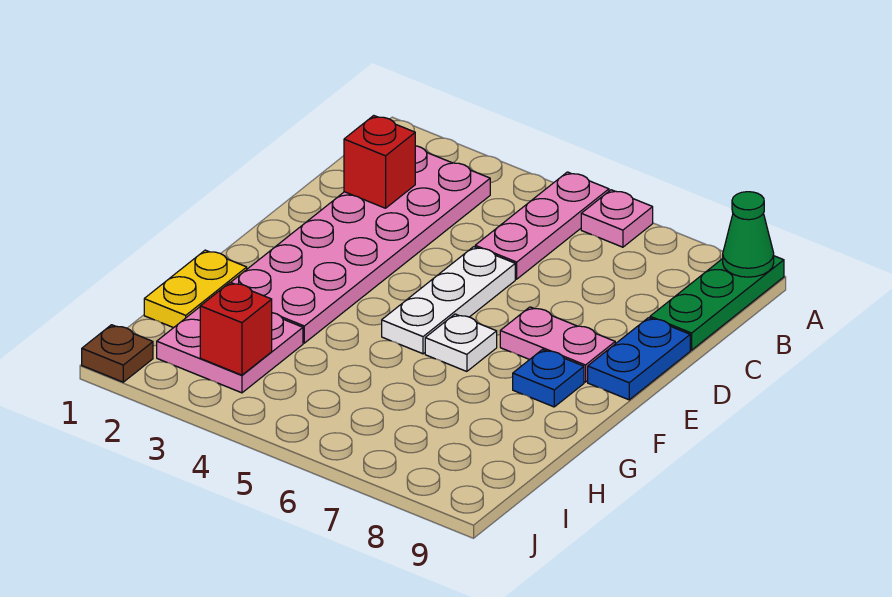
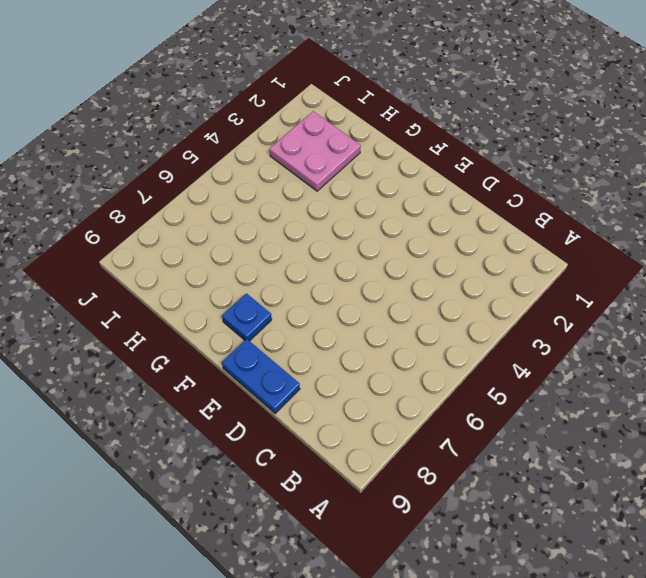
none -> pink plate A5:C5 level 1
none -> pink plate A6 level 1
none -> green plate A9:C9 level 1

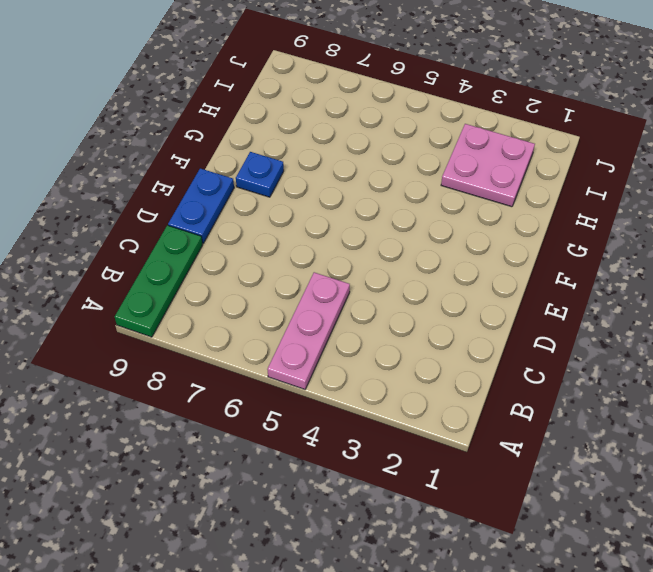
none -> pink plate A6 level 1
none -> pink plate B2:G3 level 1
none -> white plate D5:F5 level 1

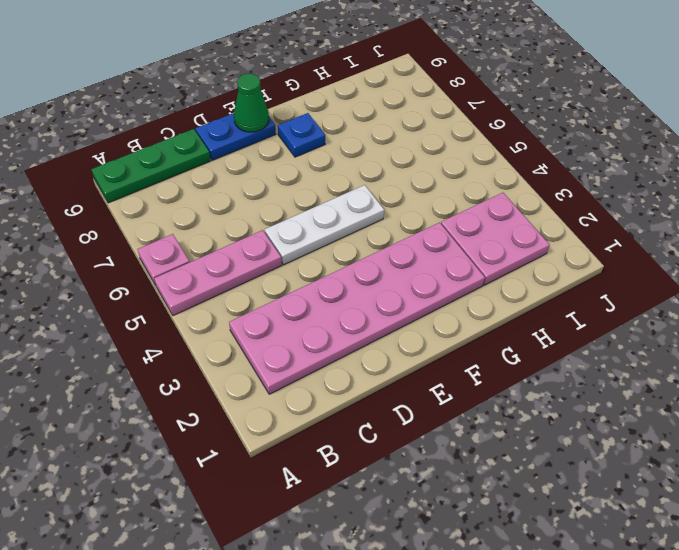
green cone E9 level 2 -> green cone A9 level 2
none -> pink plate E7:E8 level 1
none -> white plate F6 level 1
none -> yellow plate G1:H1 level 1

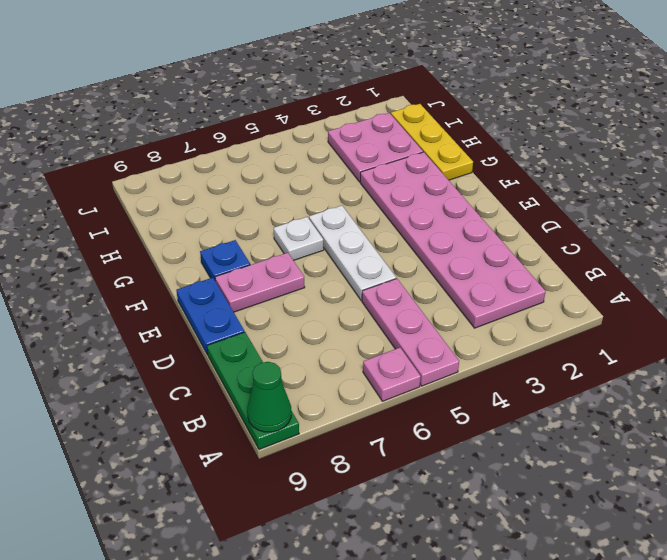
yellow plate G1:I1 level 1 -> yellow plate G1:H1 level 1
none -> brown plate J1 level 1
none -> red brick C2 level 2
none -> red brick I3 level 2

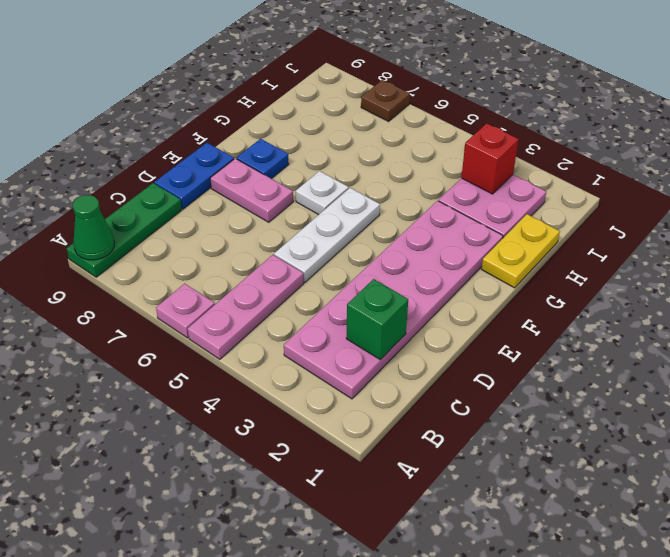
green brick C2 level 2 -> red brick C2 level 2
brown plate J7 level 1 -> brown plate J1 level 1

